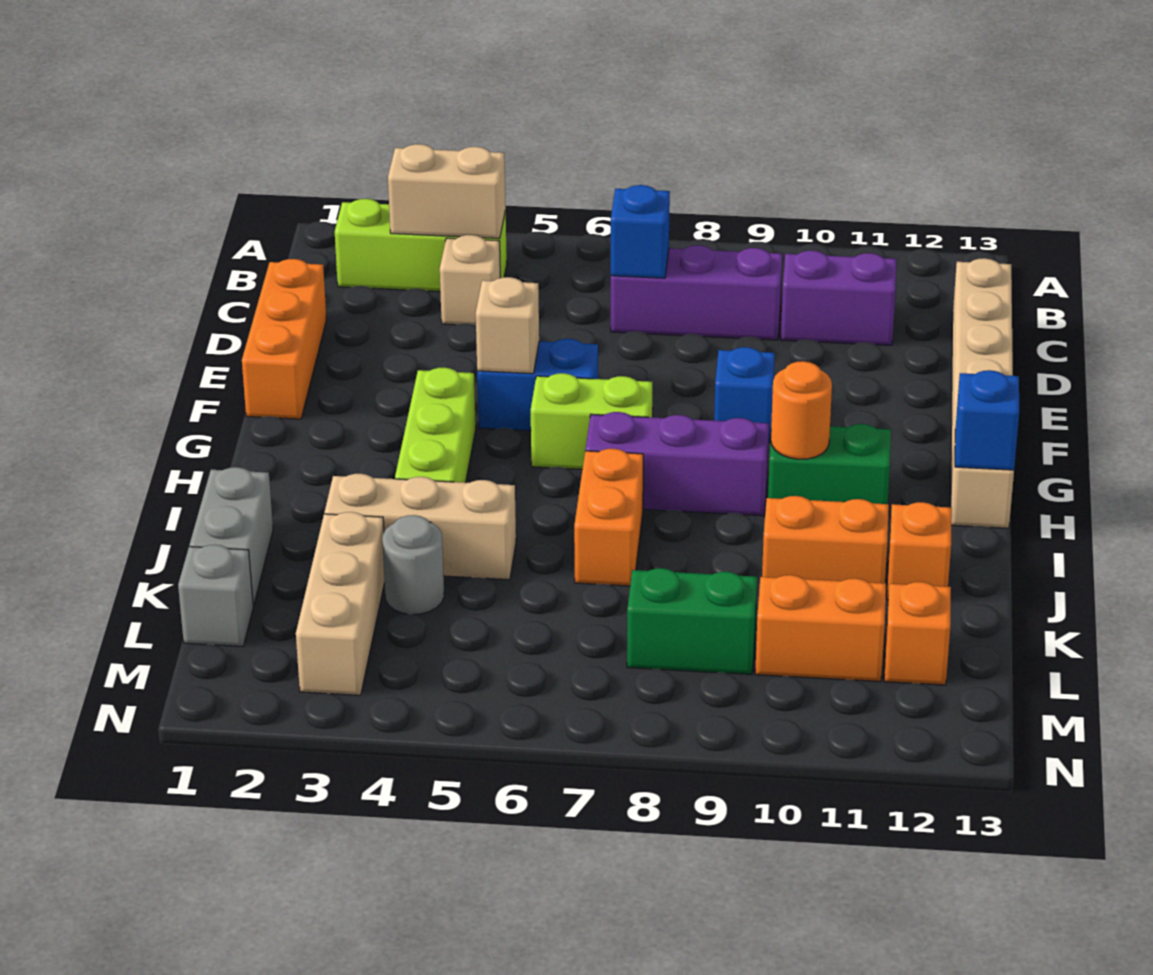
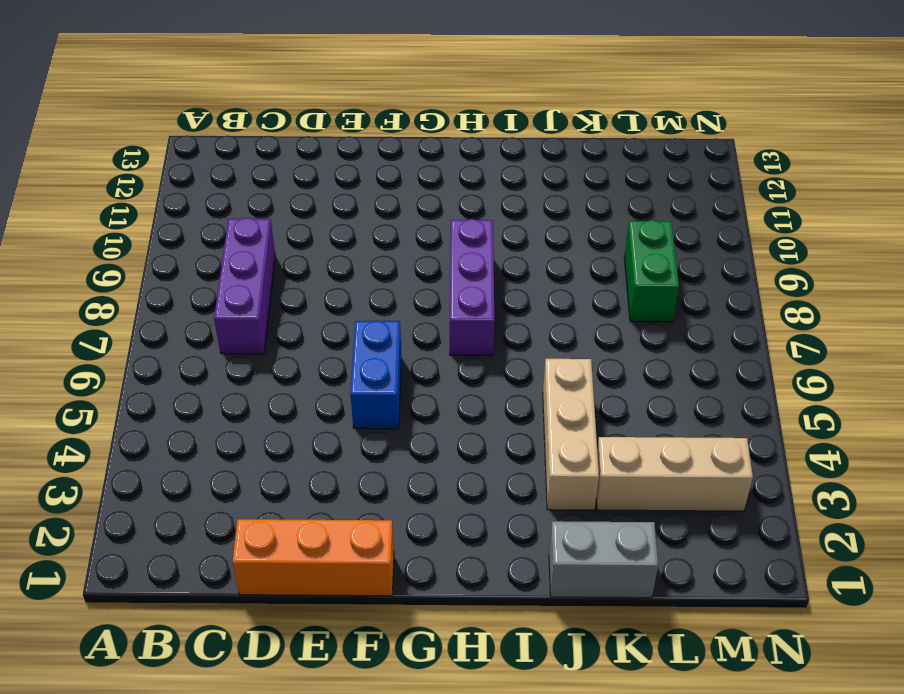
none -> lime brick B2:B4 level 1
none -> tan brick C4 level 1
none -> purple brick C10:C11 level 1

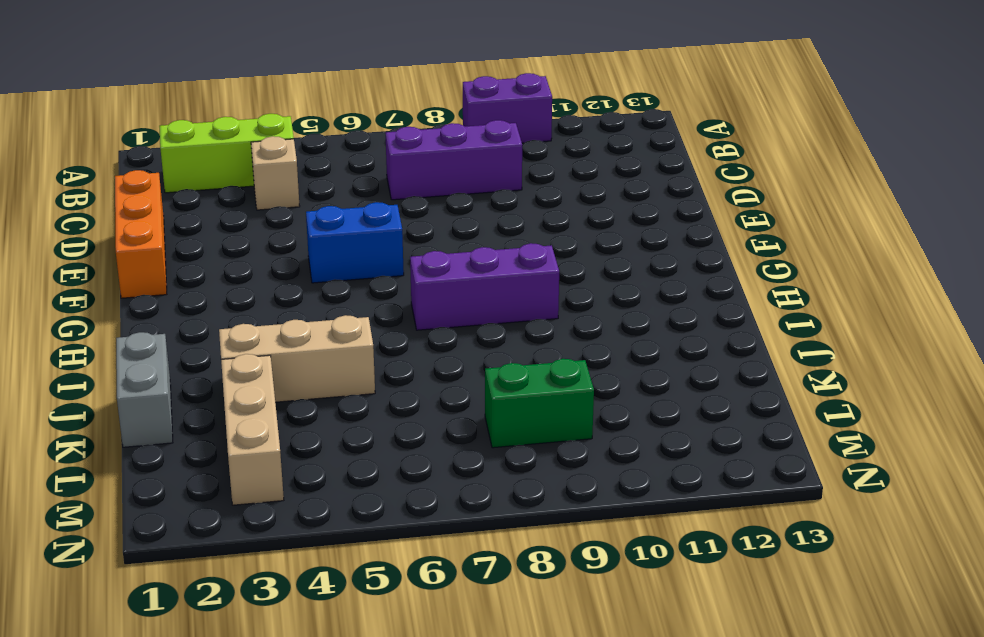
purple brick A9:A10 level 1 -> purple brick C10:C11 level 1
none -> tan brick C13:H13 level 1
none -> blue brick F9 level 1
none -> lime brick G4:I4 level 1

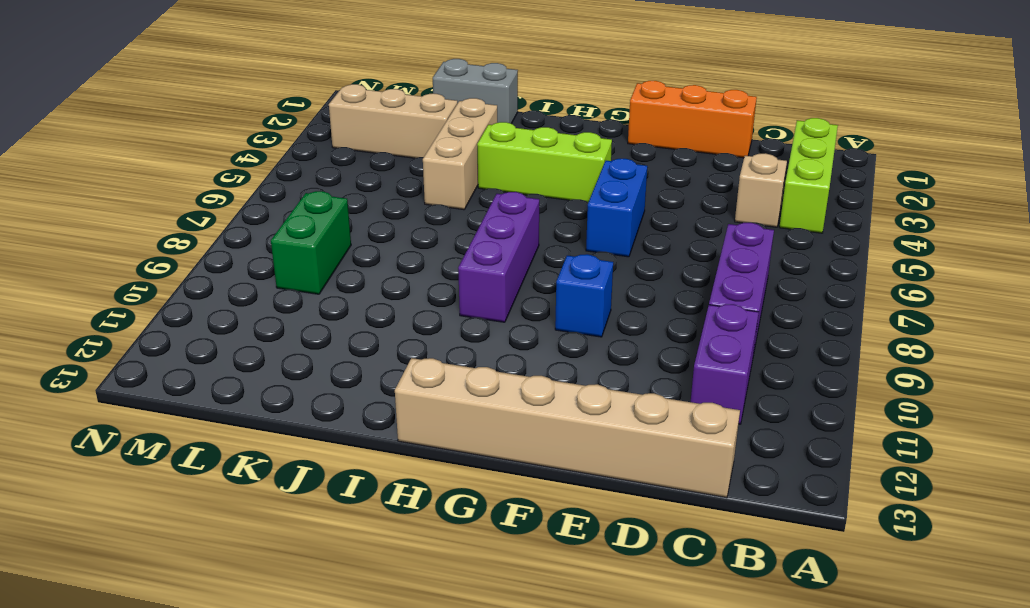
none -> lime brick G6:G7 level 1
none -> green brick H10:H11 level 1
none -> orange brick I7:J7 level 1

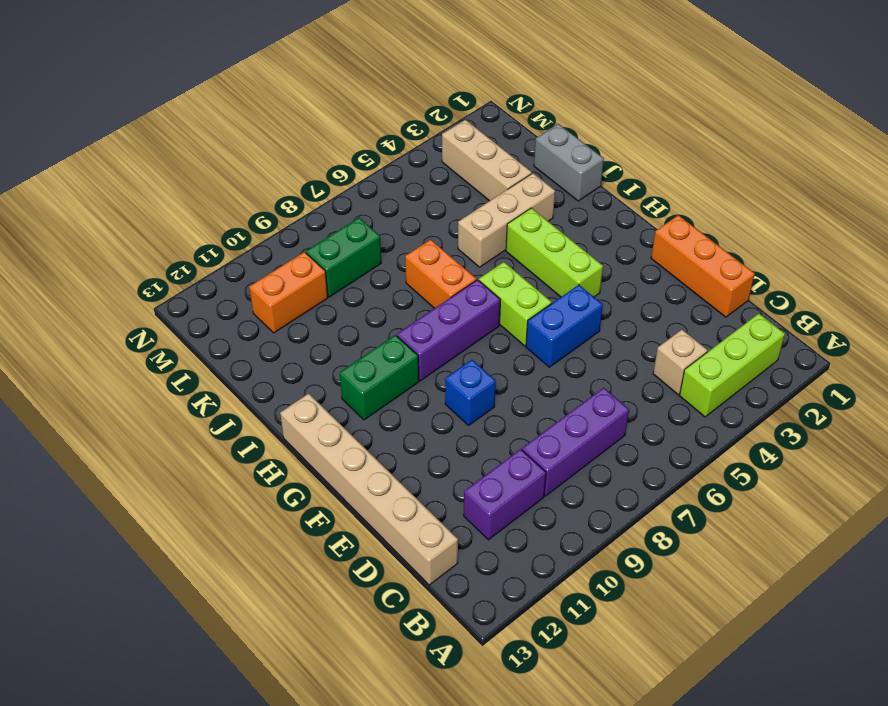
lime brick G6:H6 level 1 -> lime brick G6:G7 level 1
none -> orange brick J10:J11 level 1
none -> orange brick J12 level 1
none -> grey round brick K4 level 1

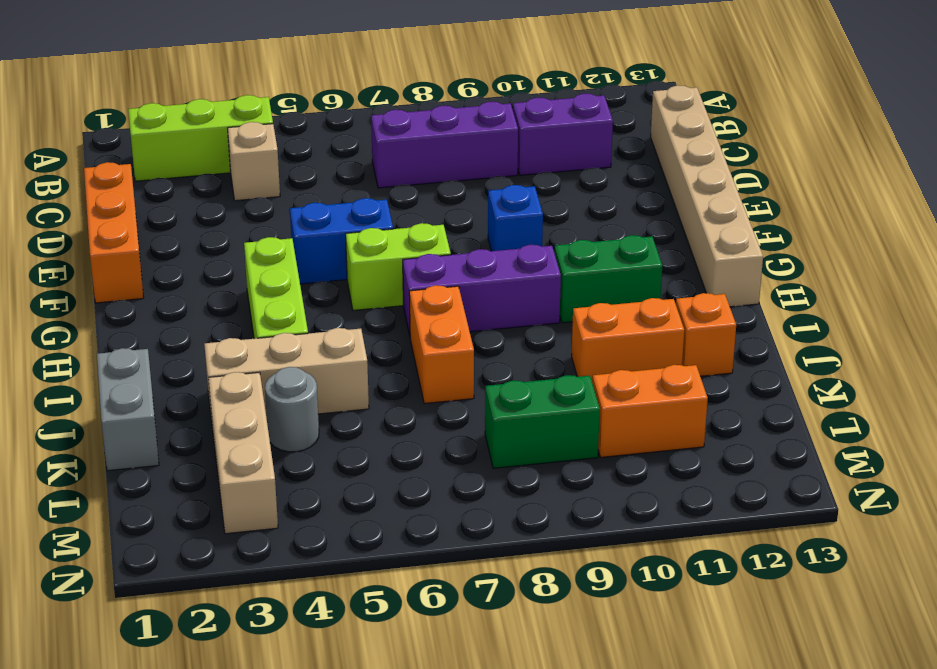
none -> grey brick L1 level 1
none -> orange brick L12 level 1
none -> tan brick B3:B4 level 2

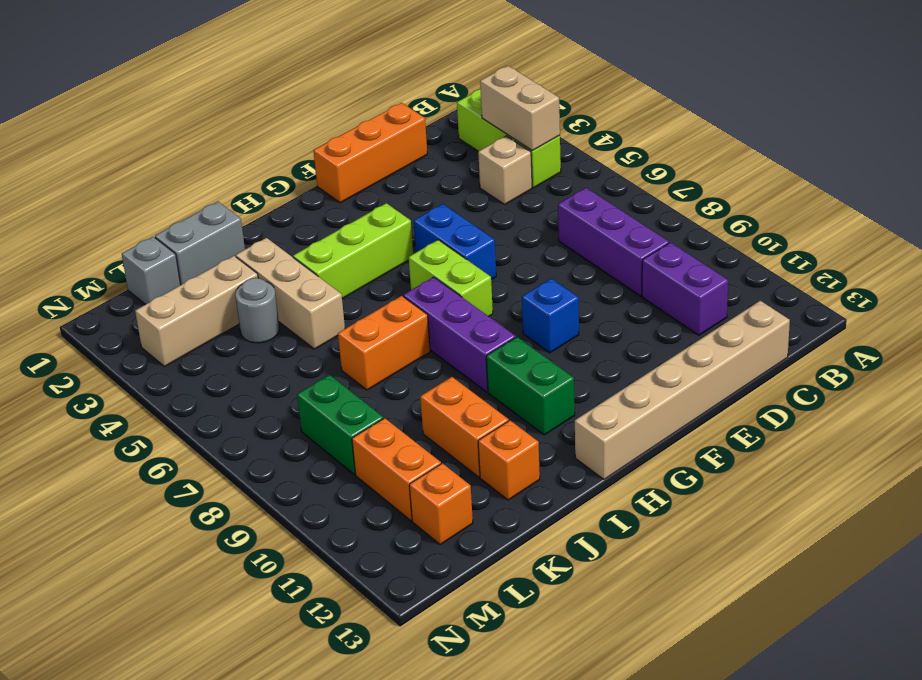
none -> blue brick C7 level 2
none -> tan brick F5 level 2
none -> orange round brick H10 level 2

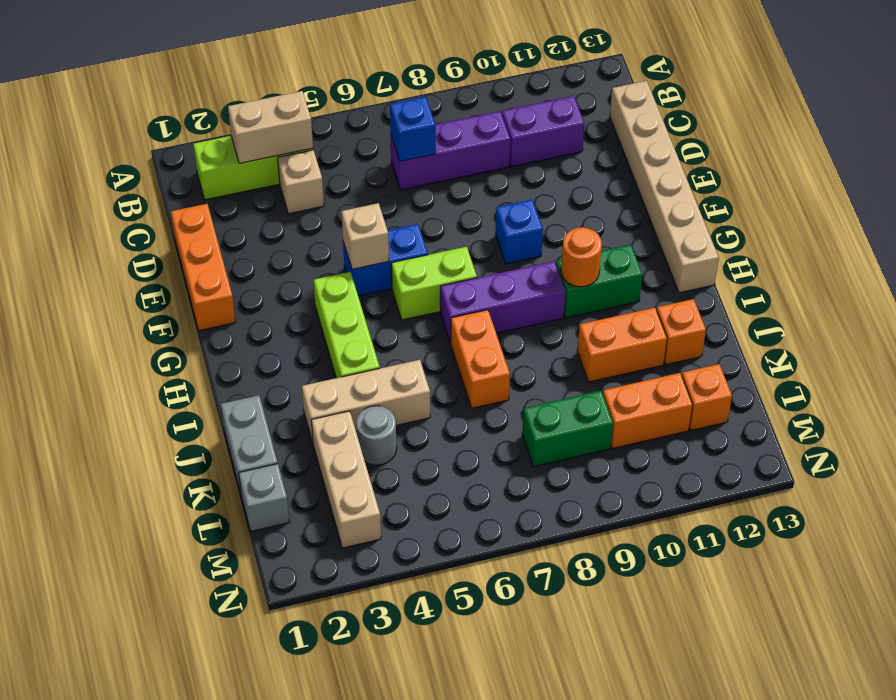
none -> blue brick H13 level 2

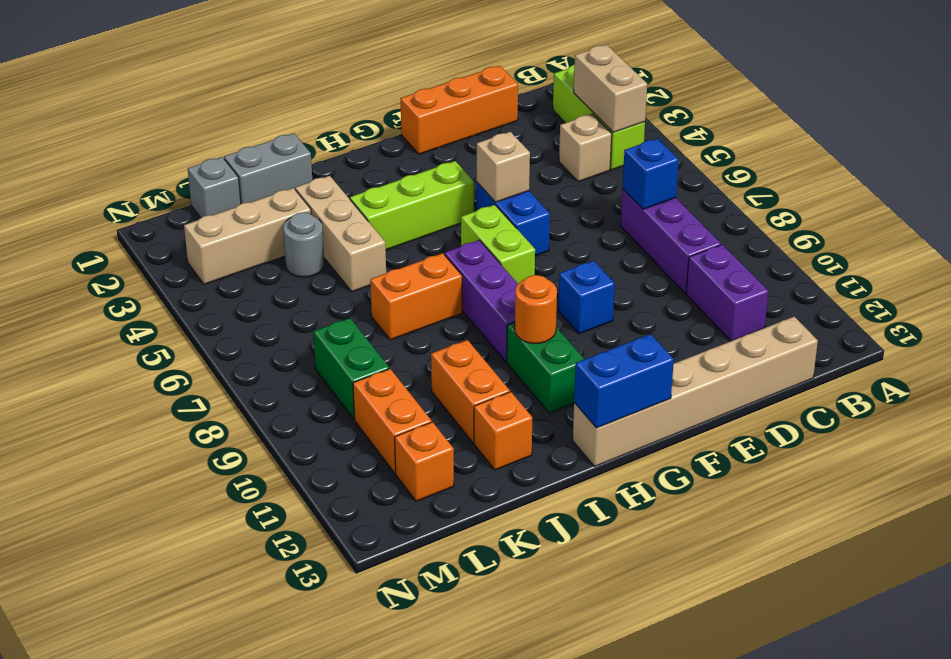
blue brick G13:H13 level 2 -> blue brick H13 level 2

